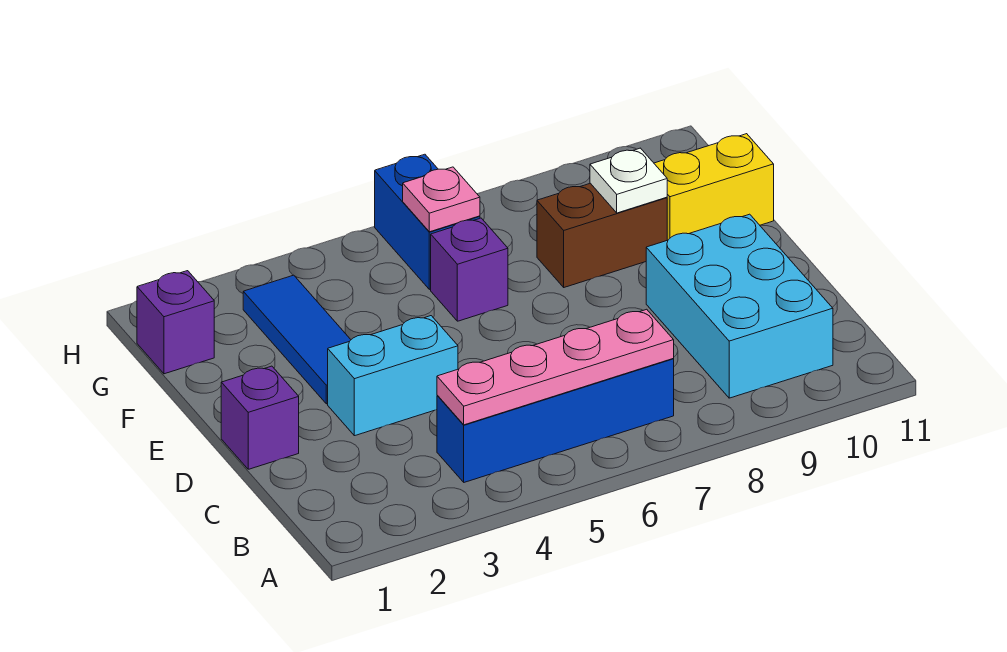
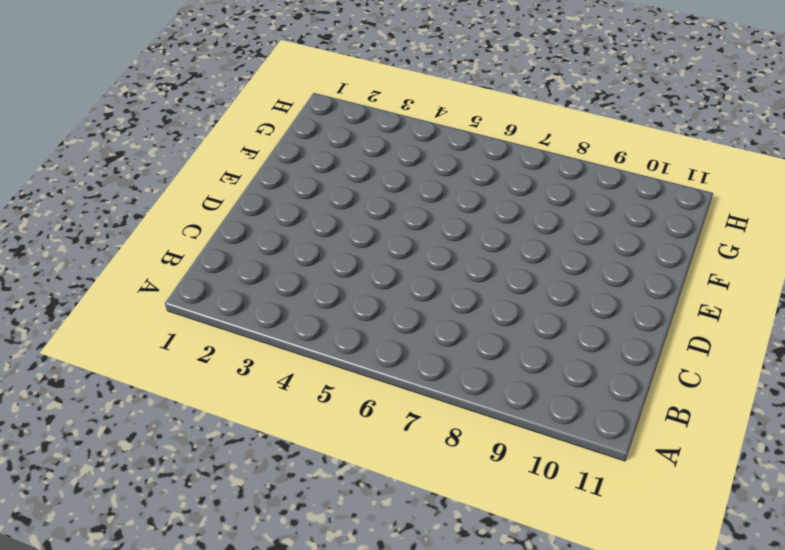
none -> blue brick B4:B7 level 1
none -> cyan brick B9:D10 level 1
none -> purple brick D1 level 1

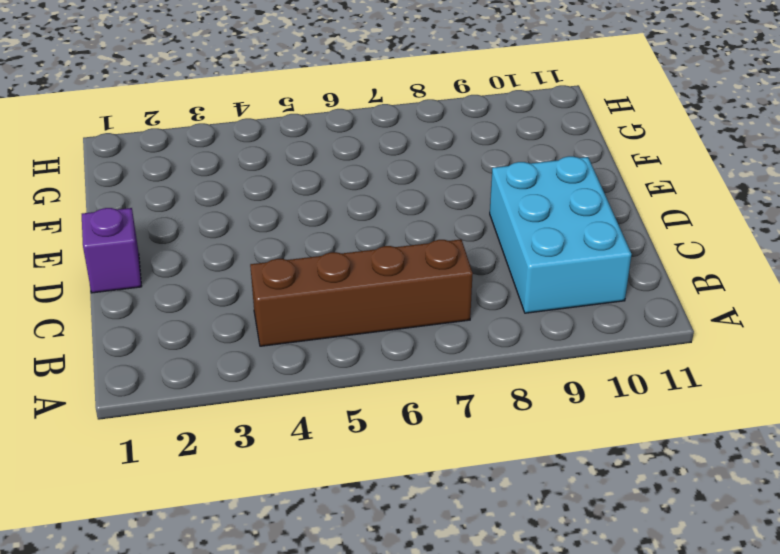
brown brick B4:B7 level 1 -> blue brick B4:B7 level 1
none -> cyan brick D3:D4 level 1
none -> blue tile E3:G3 level 1
none -> purple brick F6 level 1

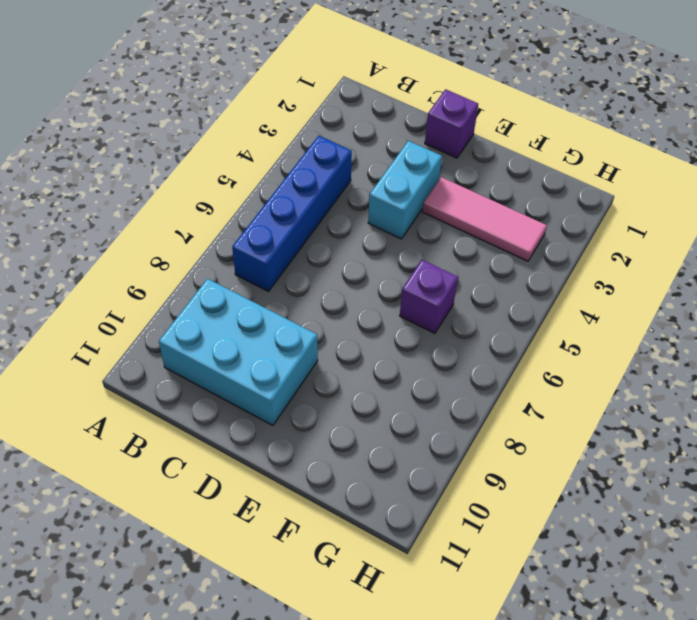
pink tile E3:G3 level 1 -> blue tile E3:G3 level 1
none -> brown brick F8:F9 level 1
none -> yellow brick F10:F11 level 1
none -> purple brick G1 level 1

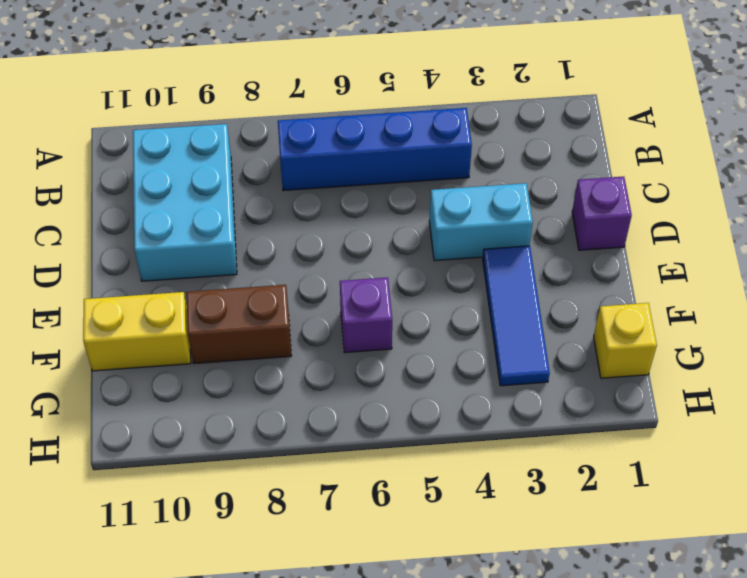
yellow brick G1 level 1 -> purple brick G1 level 1
none -> blue brick G6:H6 level 1
none -> pink plate B4:B7 level 2
none -> white plate F9 level 2

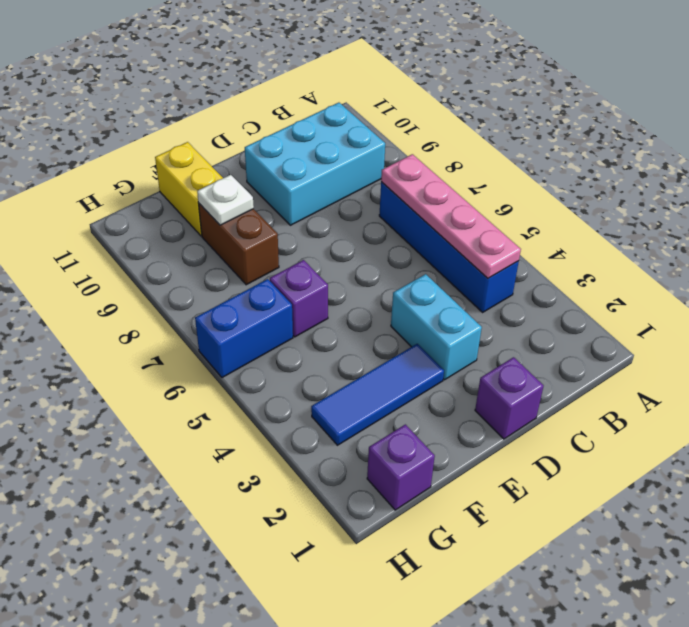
none -> pink plate G6 level 2

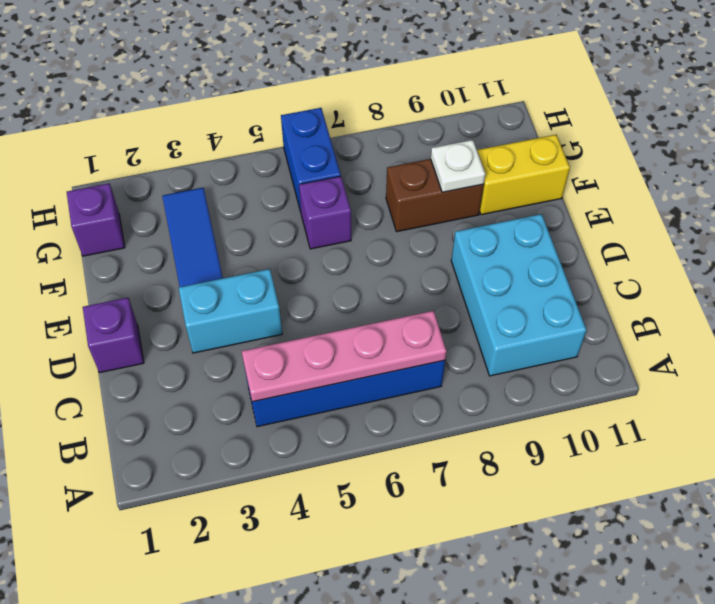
none -> pink plate G6 level 2

